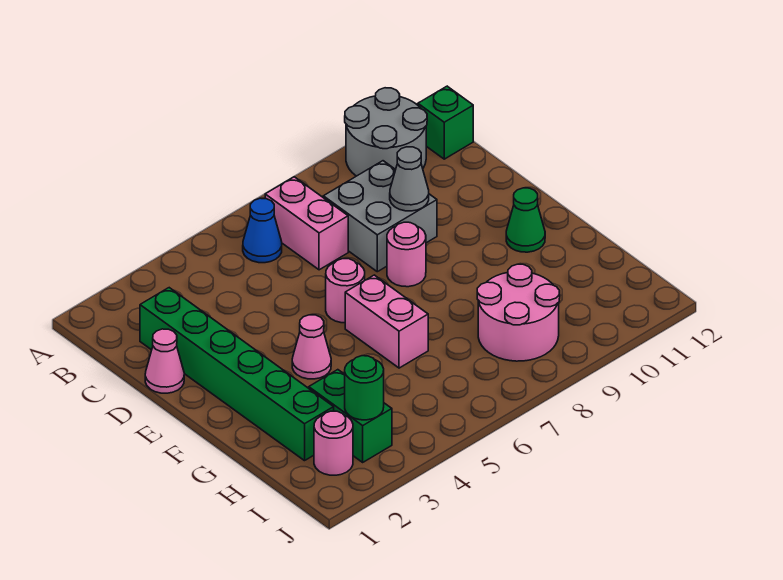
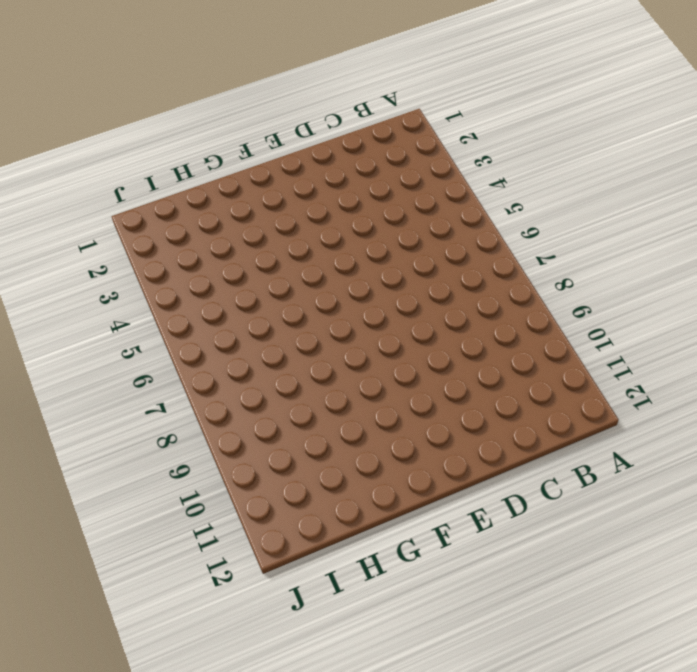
none -> grey round brick A10:B11 level 1
none -> blue cone B6 level 1
none -> pink brick B7:C7 level 1

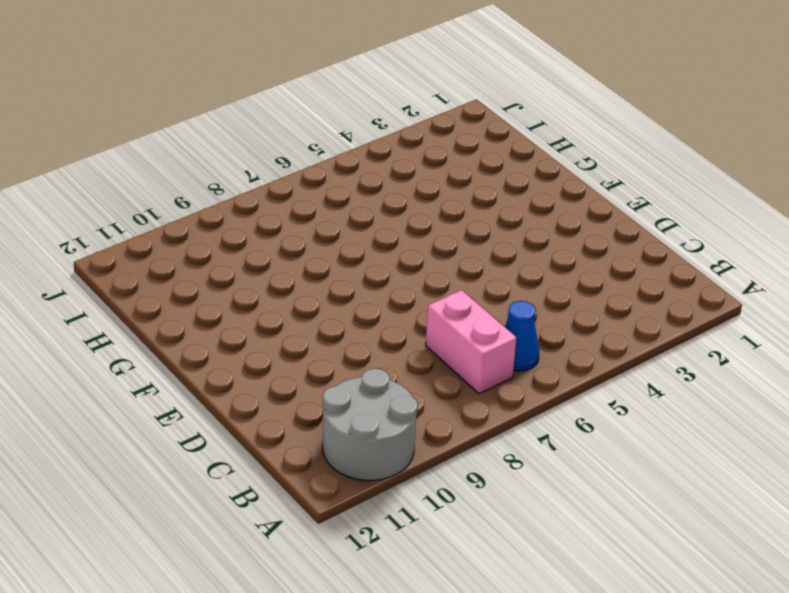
none -> green brick B12 level 1
none -> green brick C2:H2 level 1
none -> grey brick C8:D9 level 1

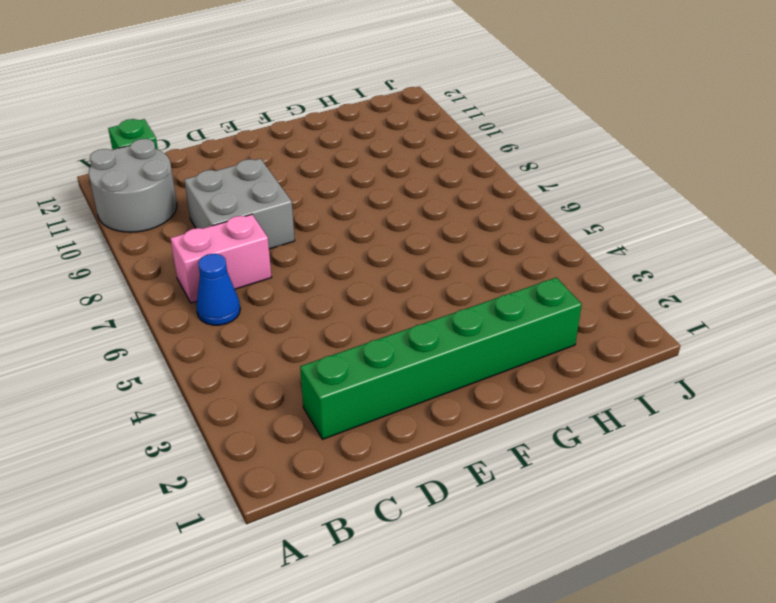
none -> pink cone D1 level 1
none -> pink round brick E6 level 1
none -> pink round brick E8 level 1

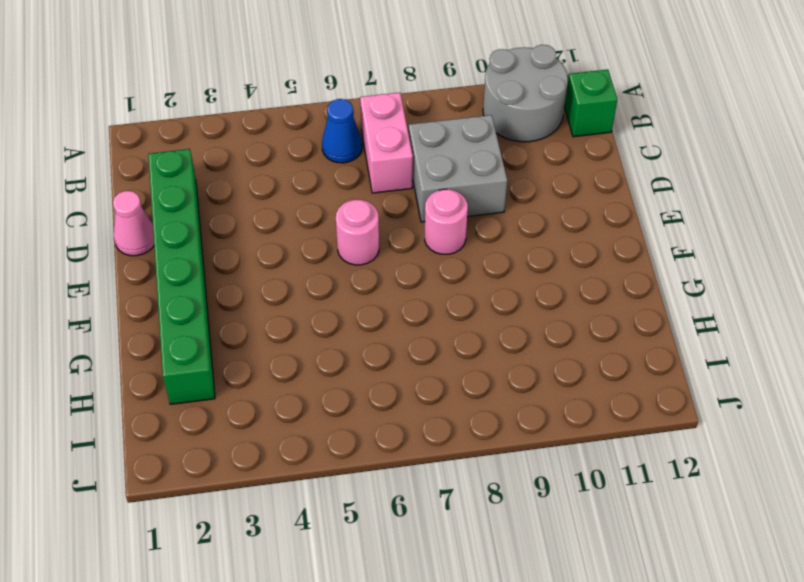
none -> pink cone F4 level 1
none -> pink brick F6:G6 level 1
none -> green cone F11 level 1

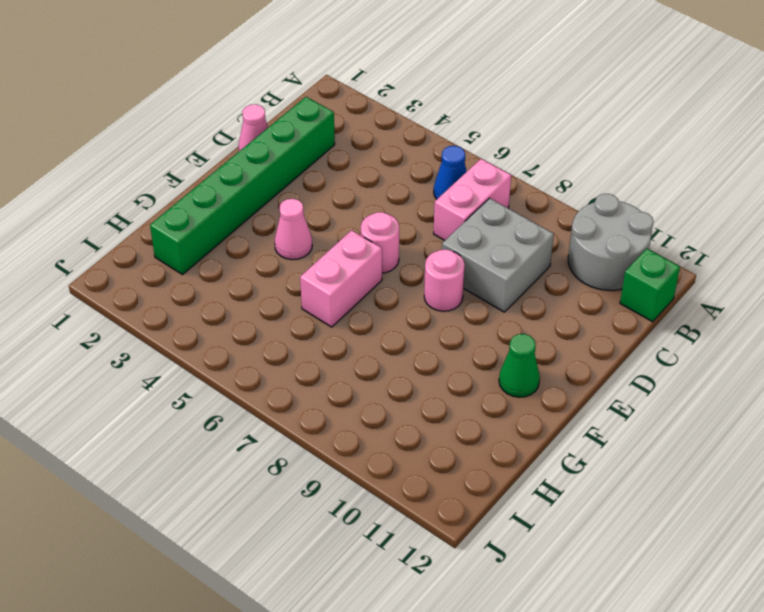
none -> green brick H3:I3 level 1
none -> pink round brick H8:I9 level 1
none -> pink round brick I2 level 1

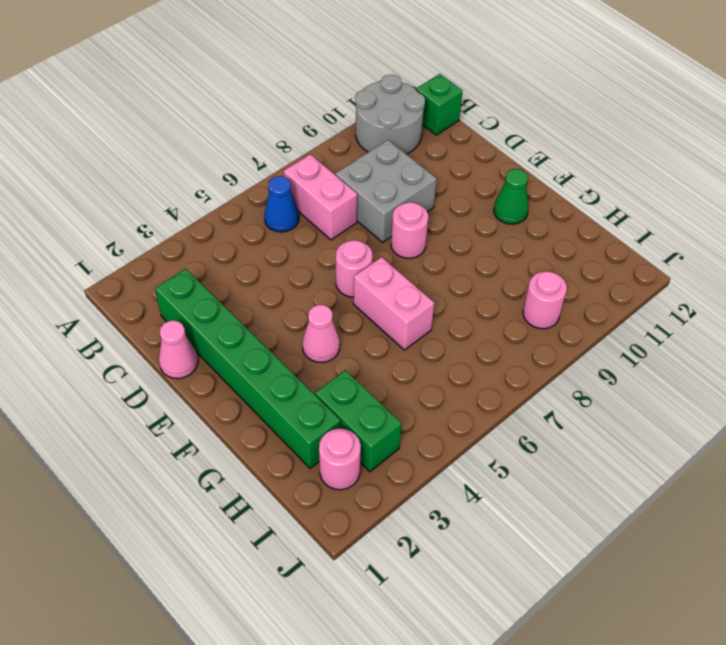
pink round brick I9 level 1 -> pink round brick H8:I9 level 1
none -> grey cone D9 level 2
none -> green round brick I3 level 2

